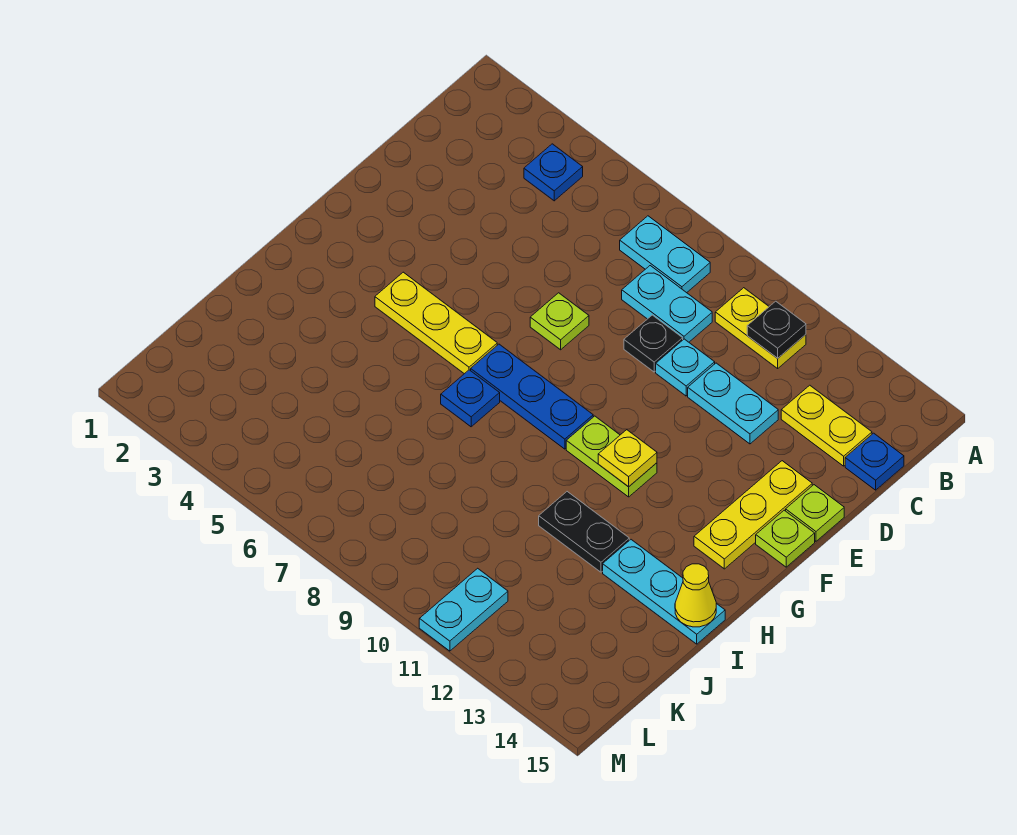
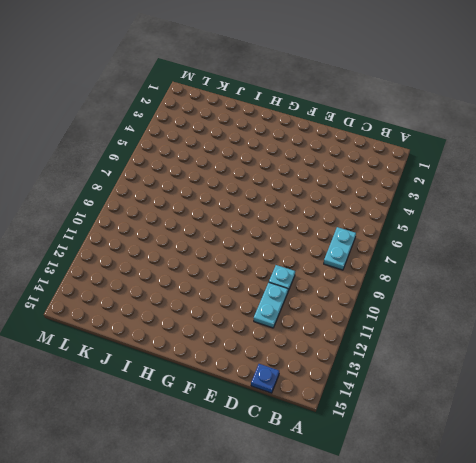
none -> blue plate B4 level 1
none -> yellow plate B10:B11 level 1
none -> cyan plate C8:C9 level 1

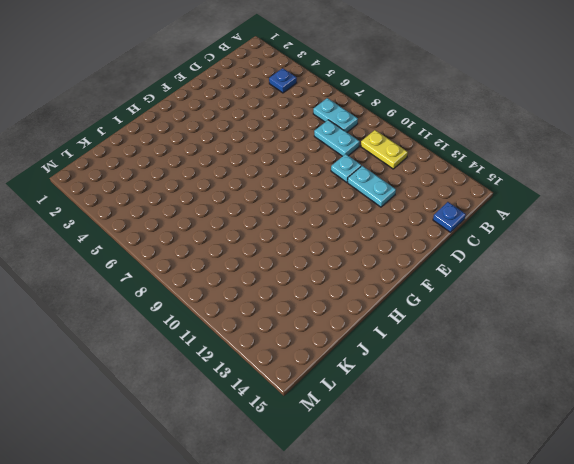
none -> yellow plate C13:C14 level 1
none -> black plate D9 level 1
none -> lime plate E7 level 1

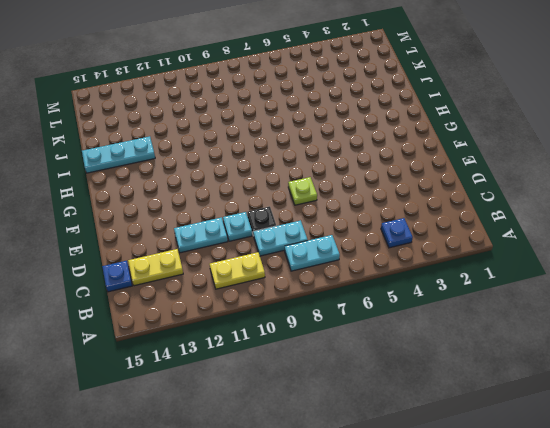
none -> yellow plate E14:G14 level 1
none -> lime plate E15 level 1
none -> lime plate F15 level 1

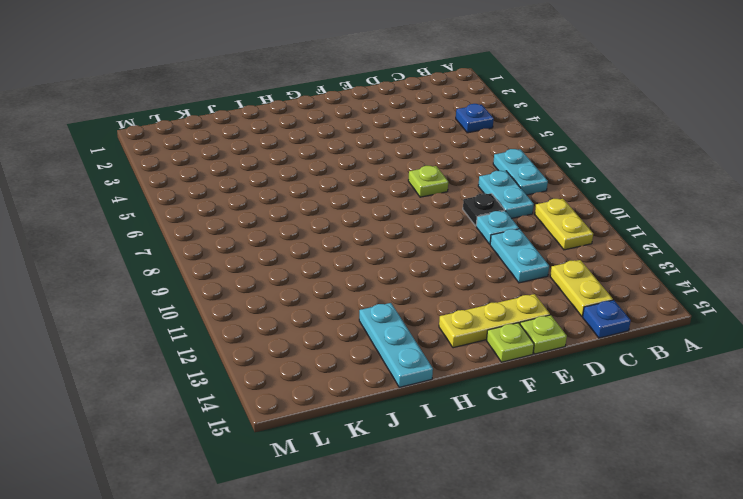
none -> yellow plate G4:G6 level 1
none -> blue plate G7:G9 level 1
none -> lime plate G10:G11 level 1

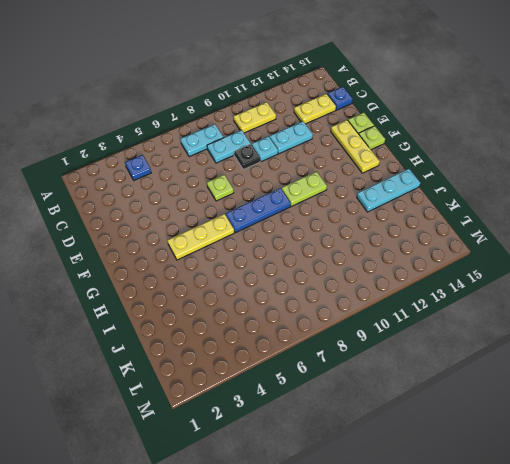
none -> blue plate H7 level 1
none -> black plate I11:I12 level 1
none -> cyan plate L11:M11 level 1

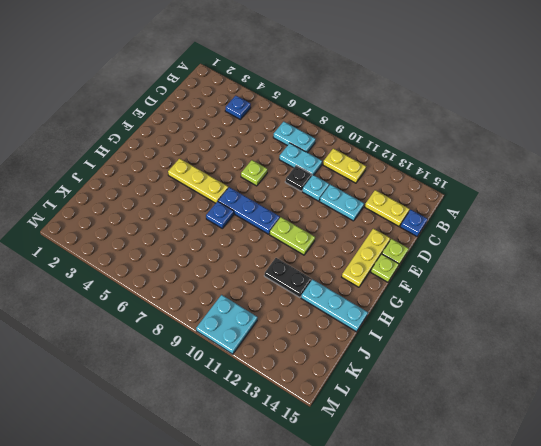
cyan plate L10:M11 level 1 -> cyan plate L11:M11 level 1
none -> black plate B11 level 2
none -> yellow plate G11 level 2
none -> yellow cone I15 level 2

